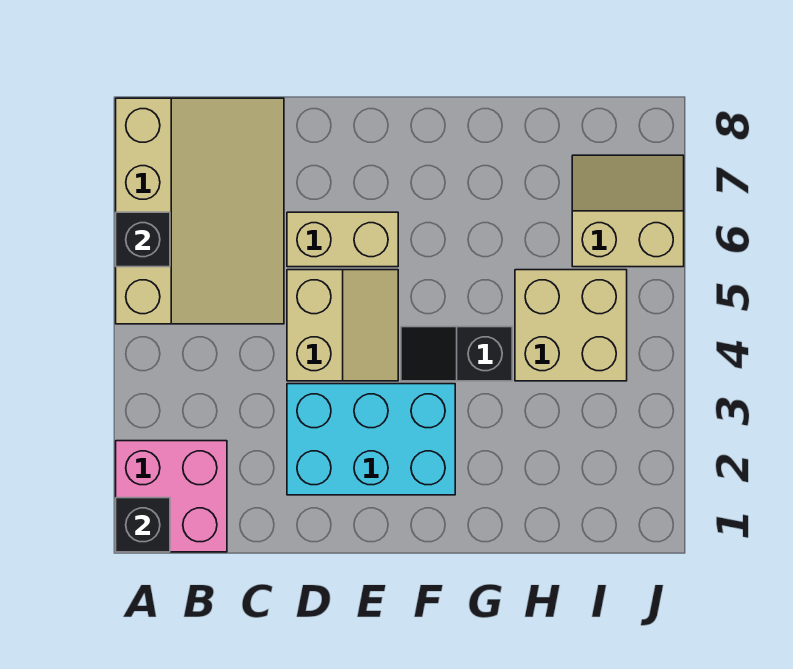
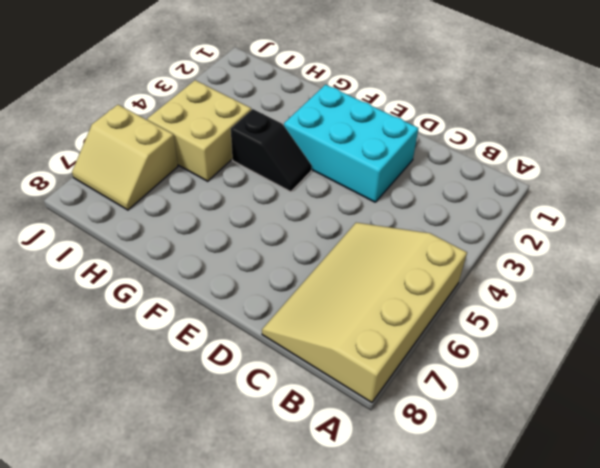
none -> pink brick A1:B2 level 1
none -> tan slope D4:E5 level 1 top D

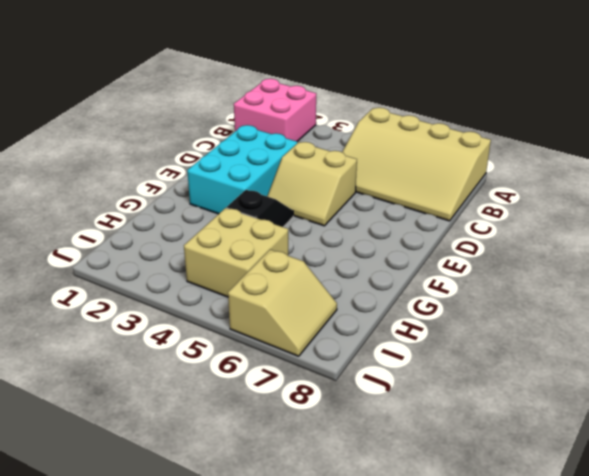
none -> tan brick D6:E6 level 1
none -> black brick A1 level 2

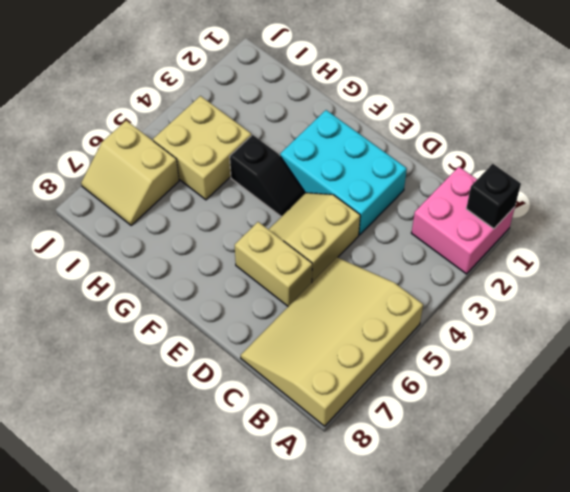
none -> black brick A6 level 2

